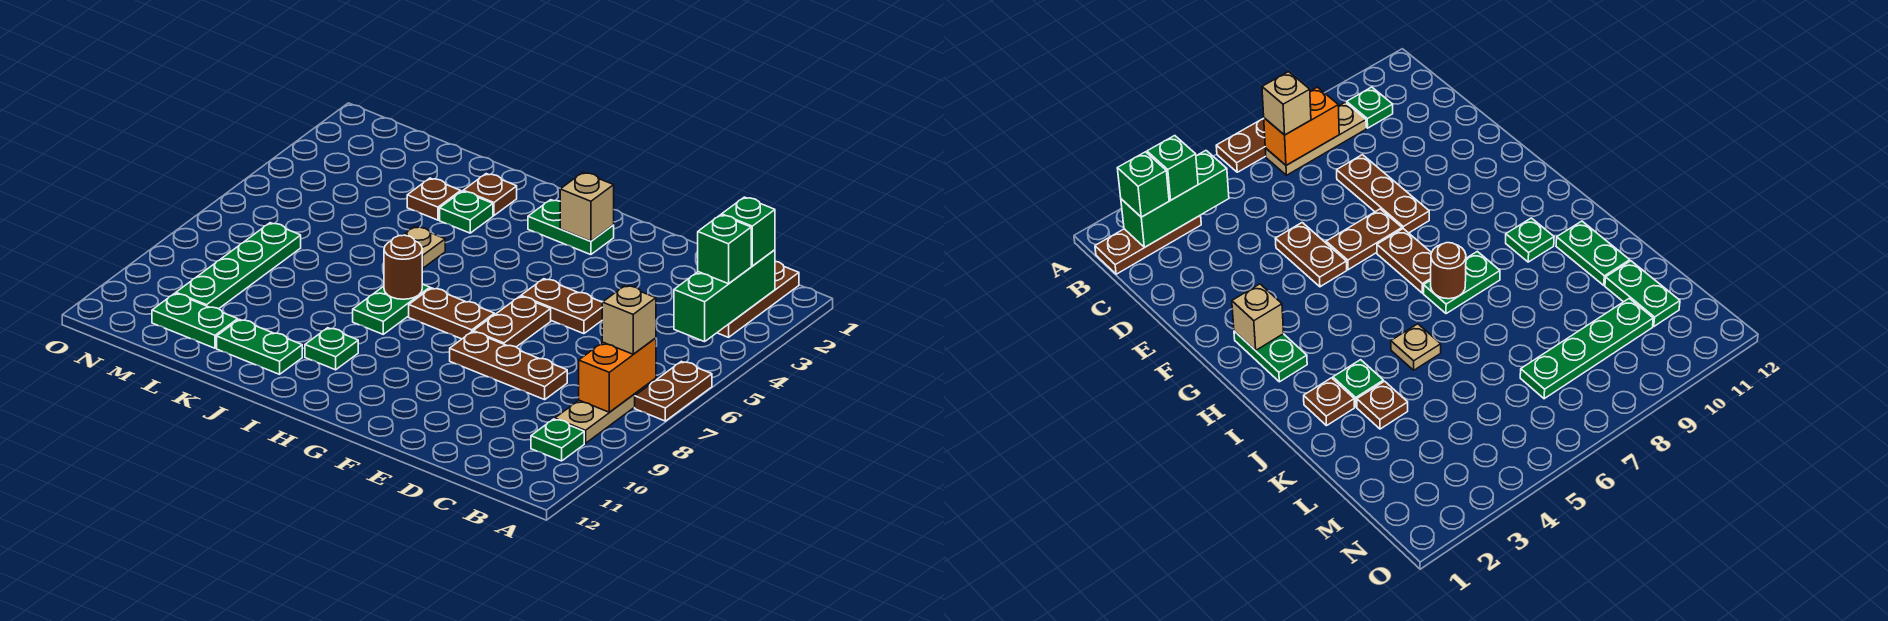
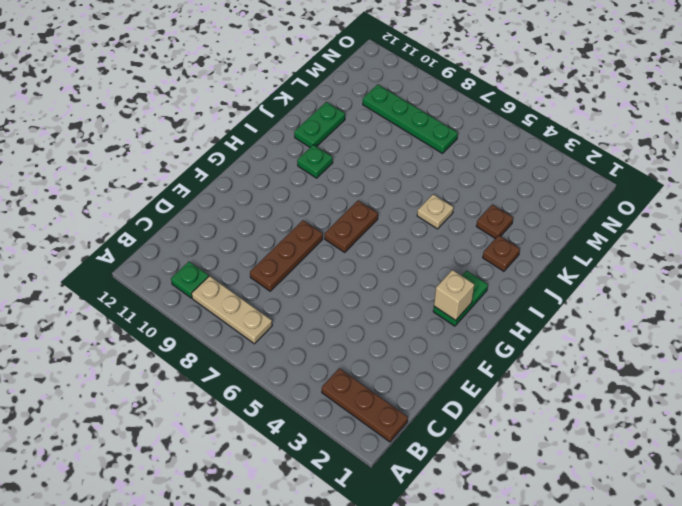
none -> brown plate A6:A7 level 1
none -> brown plate E5:F5 level 1
none -> brown plate F6:F7 level 1

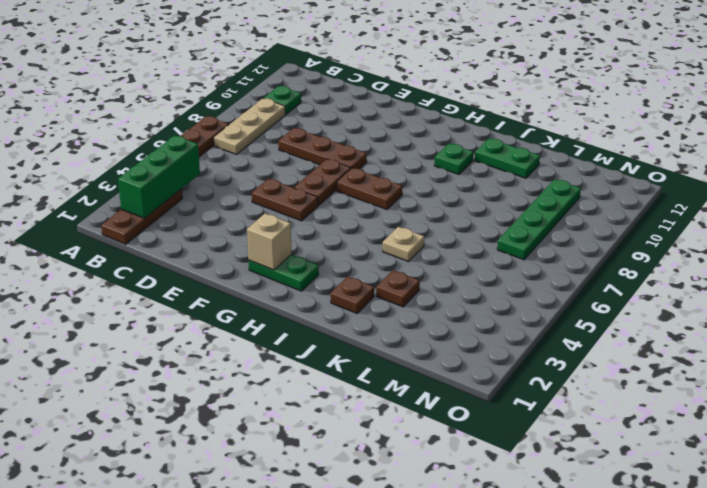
none -> green plate I7:I8 level 1
none -> green plate J3 level 1
none -> green plate L11:M11 level 1

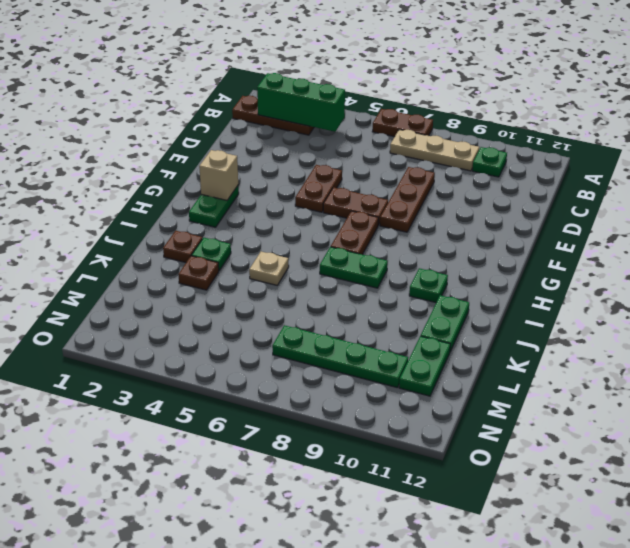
none -> orange brick B7:B8 level 2
none -> brown round brick I7 level 2
none -> green brick B2 level 3

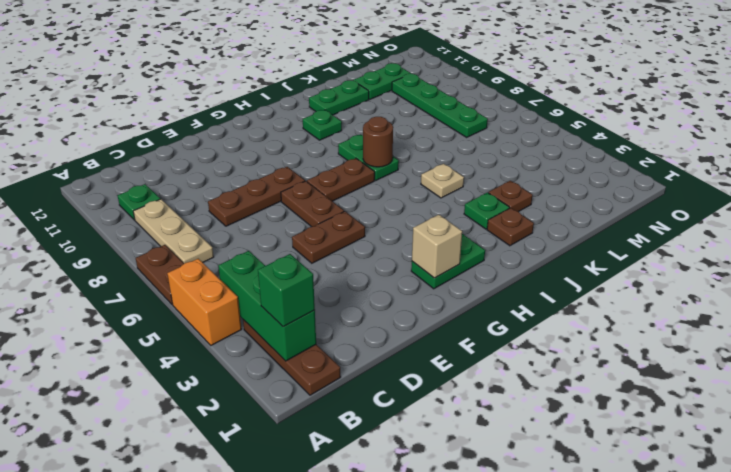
orange brick A4:A5 level 1 -> orange brick B7:B8 level 2
none -> green brick B3 level 3
none -> tan brick B7 level 3

